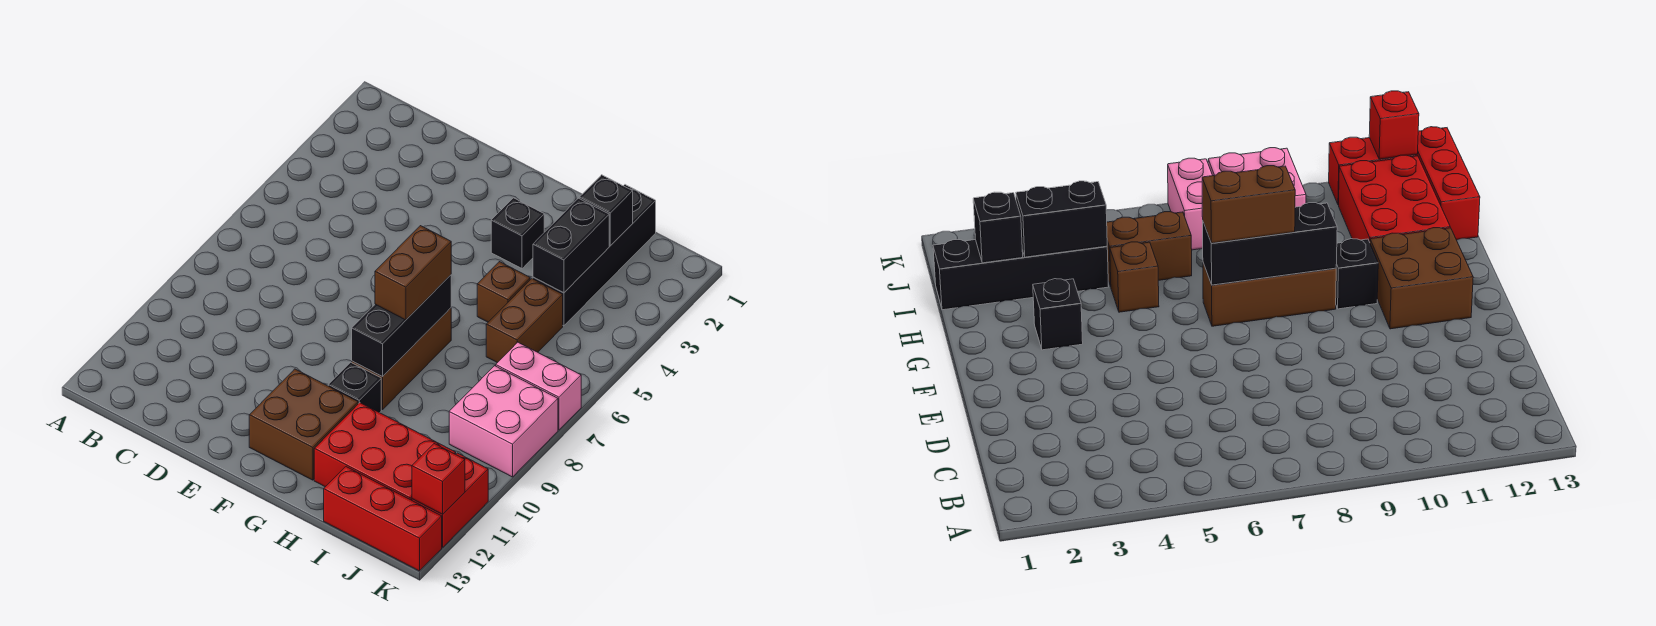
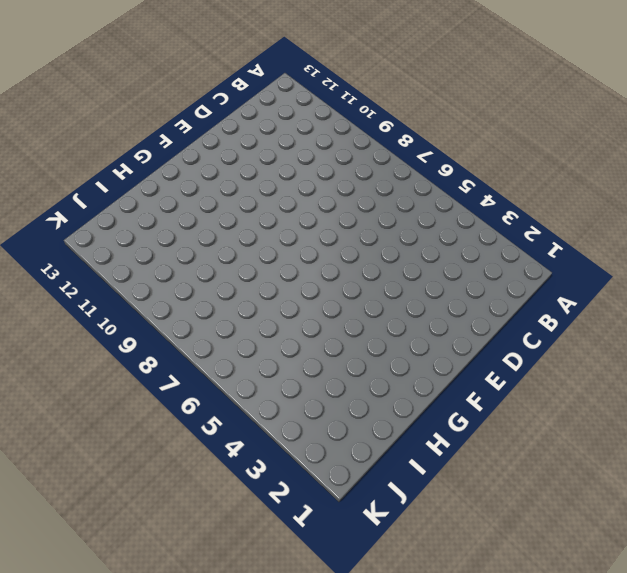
none -> brown brick F11:G12 level 1
none -> black brick G3 level 1
none -> brown brick G7:G9 level 1

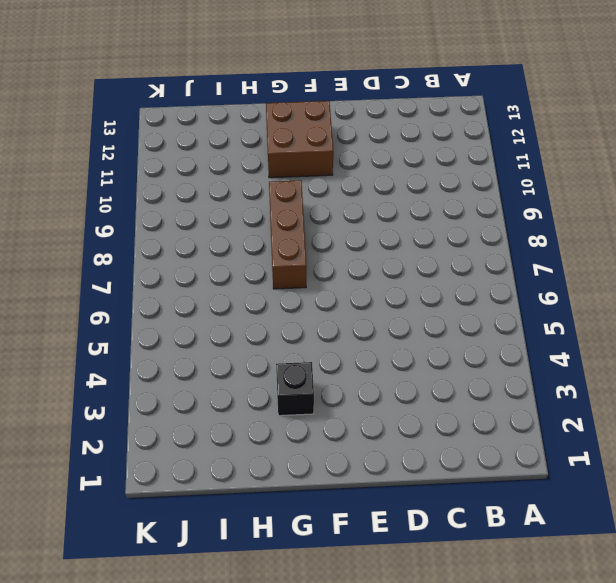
none -> black brick G10 level 1
none -> brown brick H5 level 1
none -> red brick H11:J12 level 1

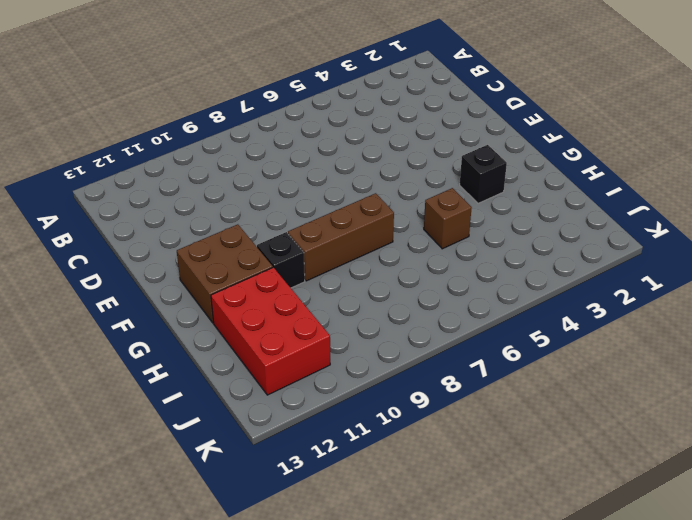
none -> black brick I1:I4 level 1
none -> brown brick I5:I6 level 1
none -> red brick I13:K13 level 1

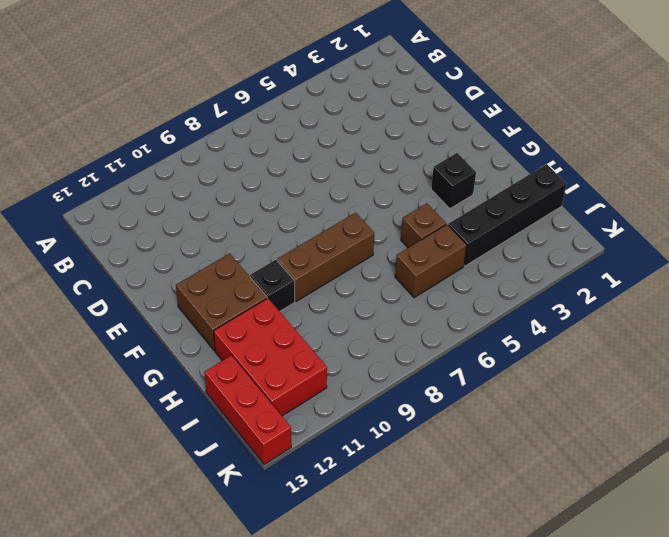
none -> pink brick J7:K7 level 1
none -> pink brick J8:K9 level 1
none -> red brick K11:K12 level 1

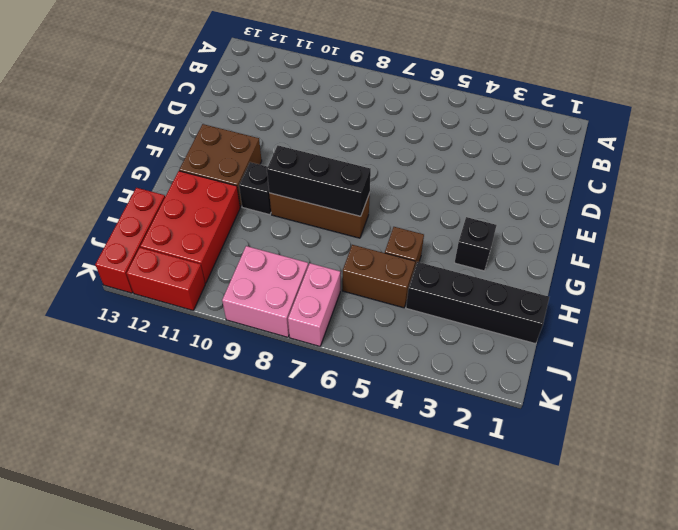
none -> black brick I2 level 2
none -> black brick I3:I4 level 2
none -> red brick K12 level 2

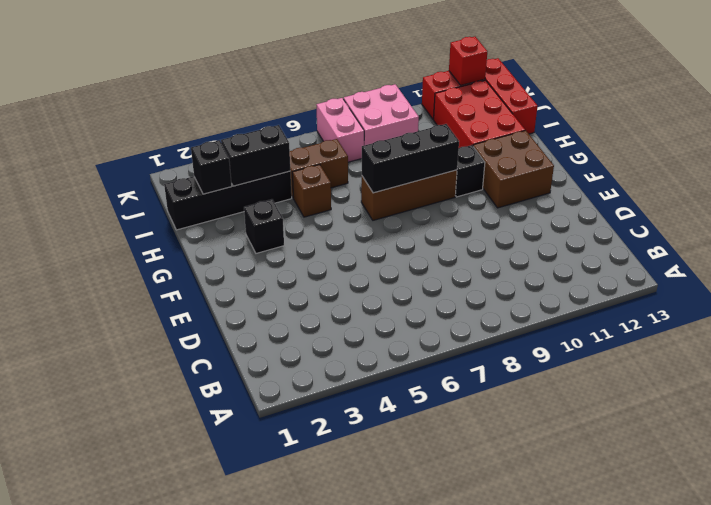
none -> brown brick G7:G8 level 3

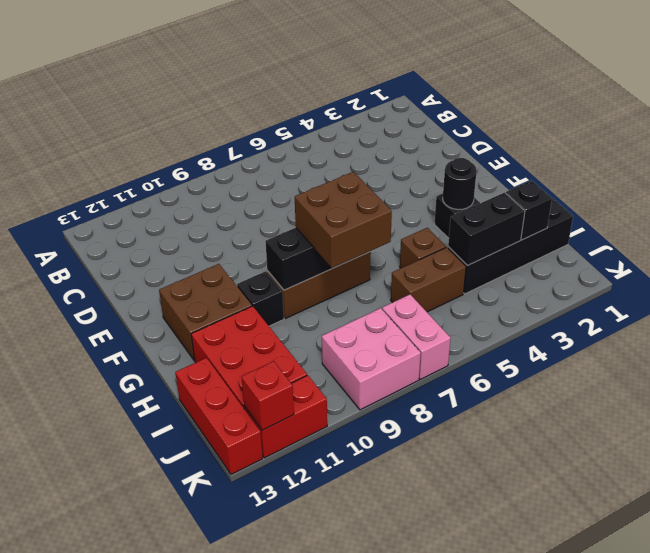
black round brick G3 level 2 -> none
brown brick G7:H8 level 3 -> brown brick G7:G8 level 3

